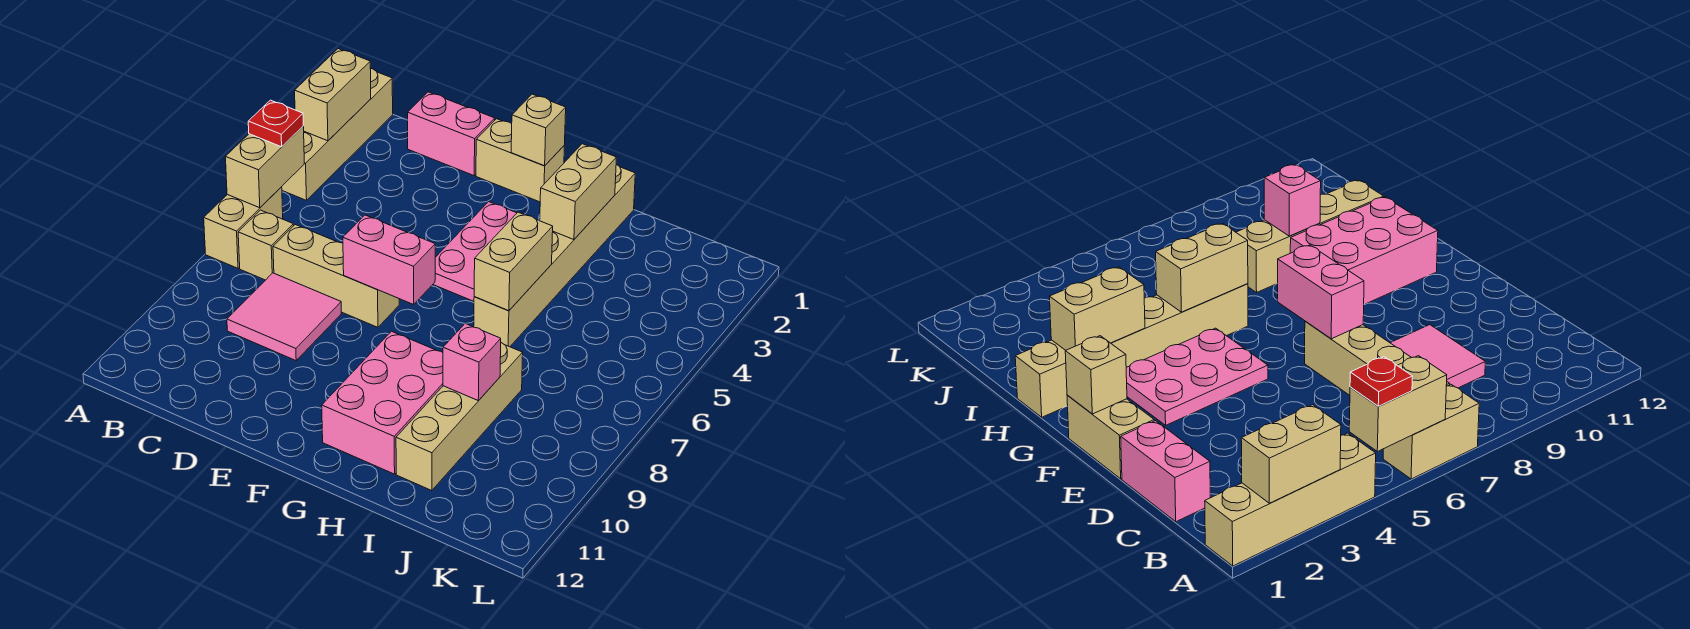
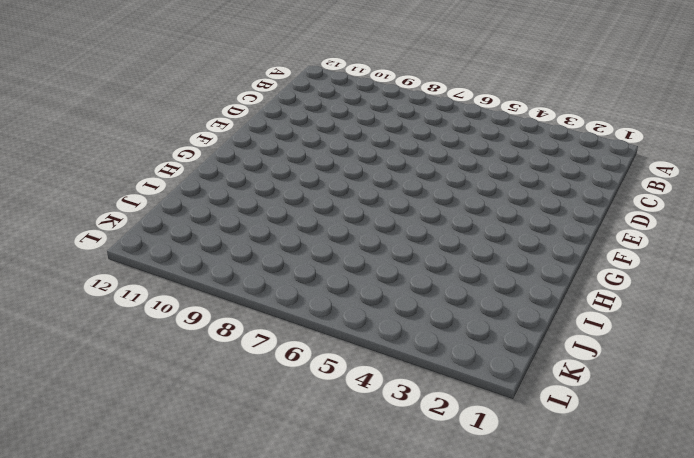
none -> tan brick A1:A4 level 1
none -> tan brick A6:A7 level 1
none -> tan brick B7 level 1

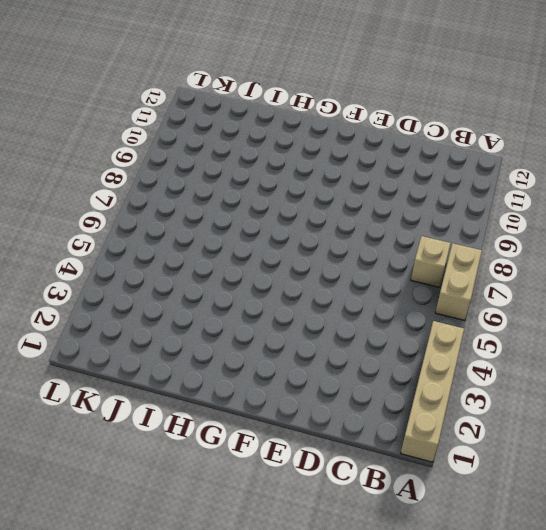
none -> pink brick C1:D1 level 1
none -> tan brick C7:E7 level 1
none -> pink tile C8:D9 level 1

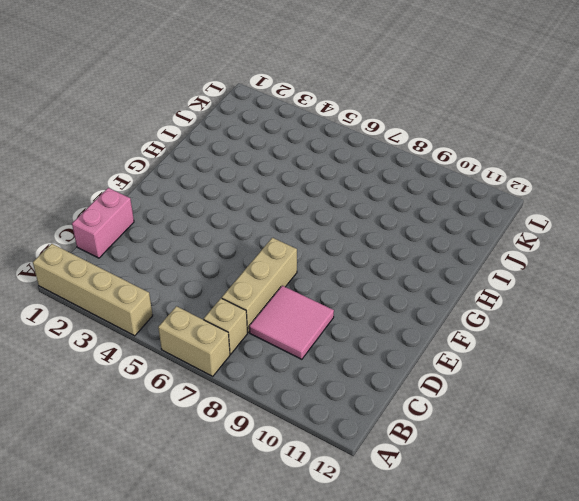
none -> tan brick E1:F1 level 1
none -> pink plate F3:G5 level 1
none -> pink brick G9:H11 level 1

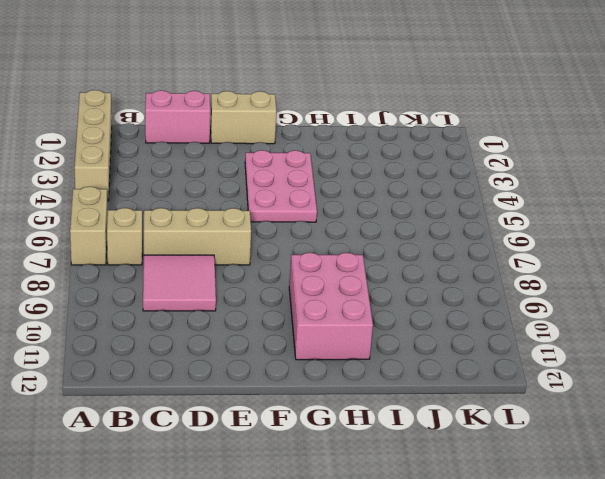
none -> tan brick H1:H6 level 1
none -> tan brick I8:I11 level 1
none -> tan brick A2:A3 level 2

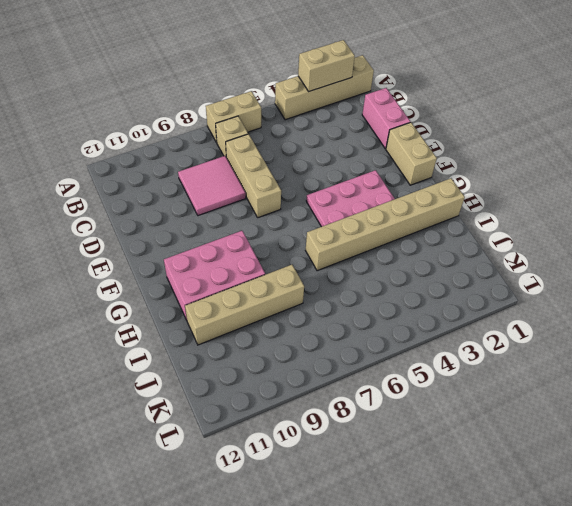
none -> tan brick A5:A6 level 2
none -> pink brick E7:F7 level 2
none -> tan brick F1 level 2

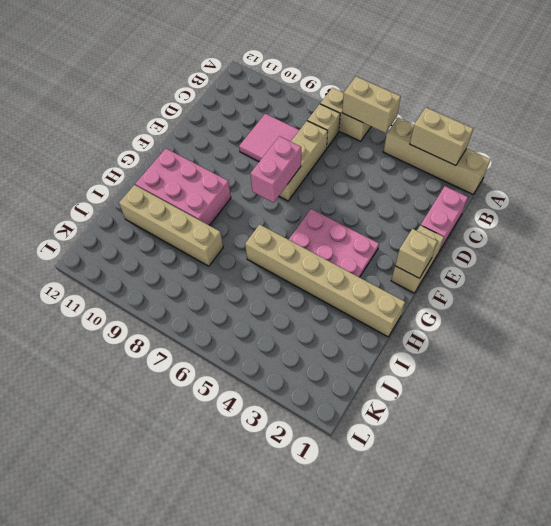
none -> tan brick H2:H3 level 2
none -> tan brick H5:H6 level 2
none -> pink brick I9 level 2

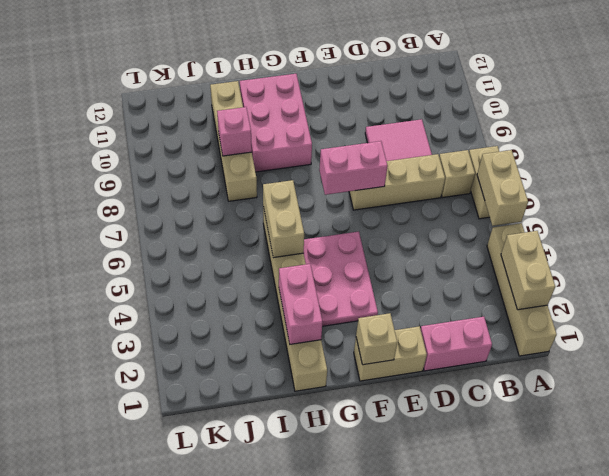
pink brick H2:H3 level 2 -> tan brick H2:H3 level 2
none -> red plate A5 level 3

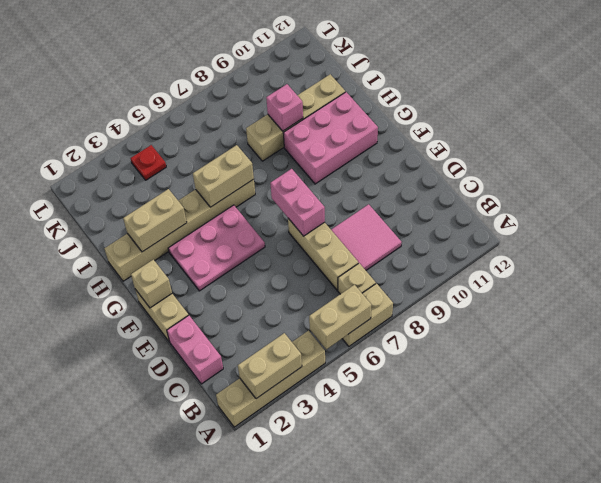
red plate K4 level 1 -> red plate A5 level 3

